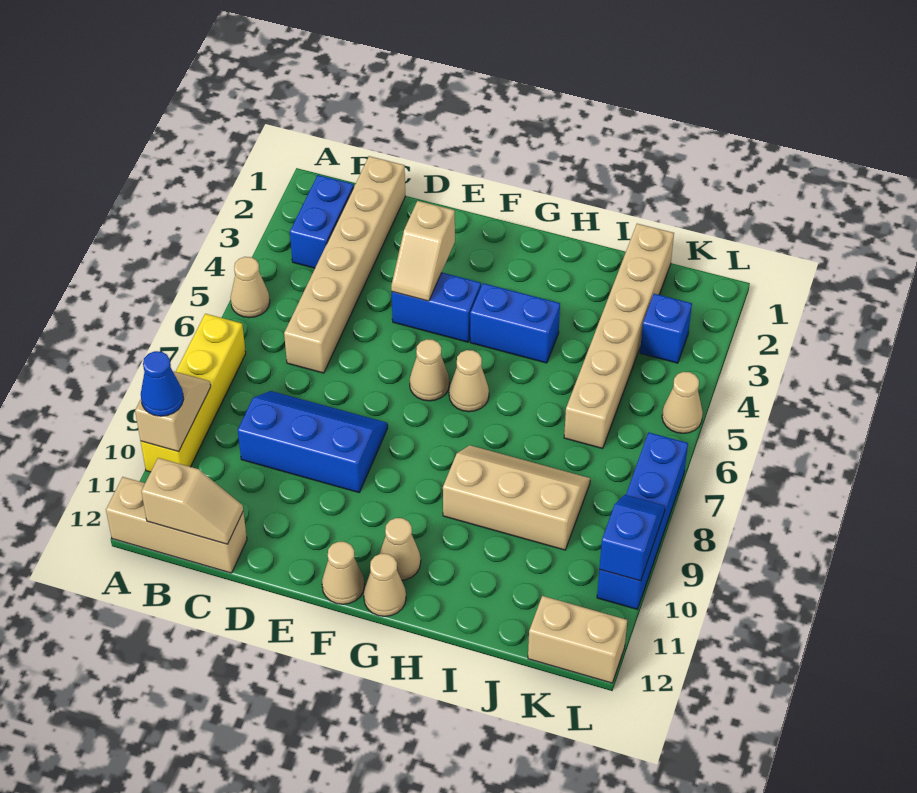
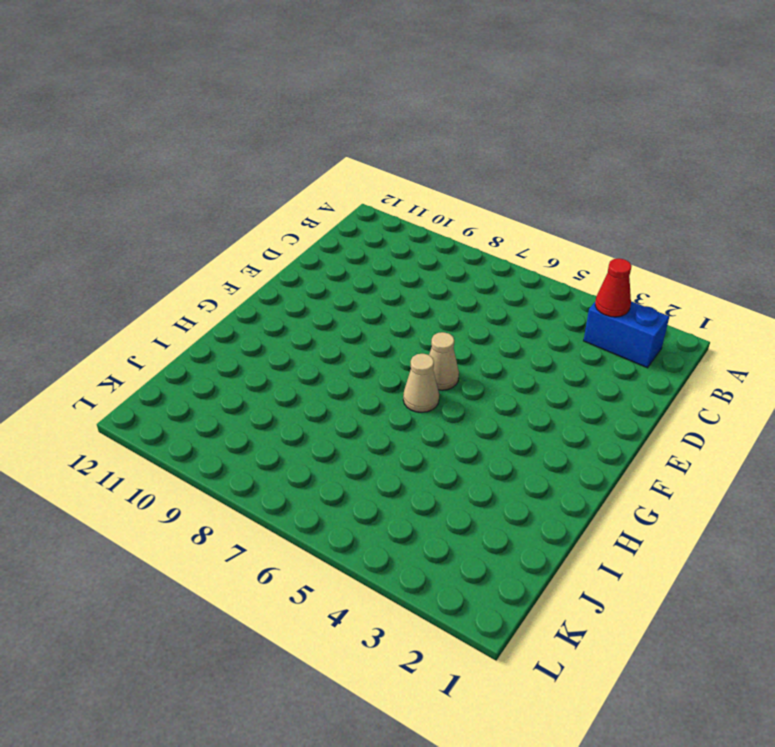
red cone B3 level 2 -> none
none -> tan cone A5 level 1
none -> yellow brick A7:A10 level 1
none -> tan brick A12:C12 level 1

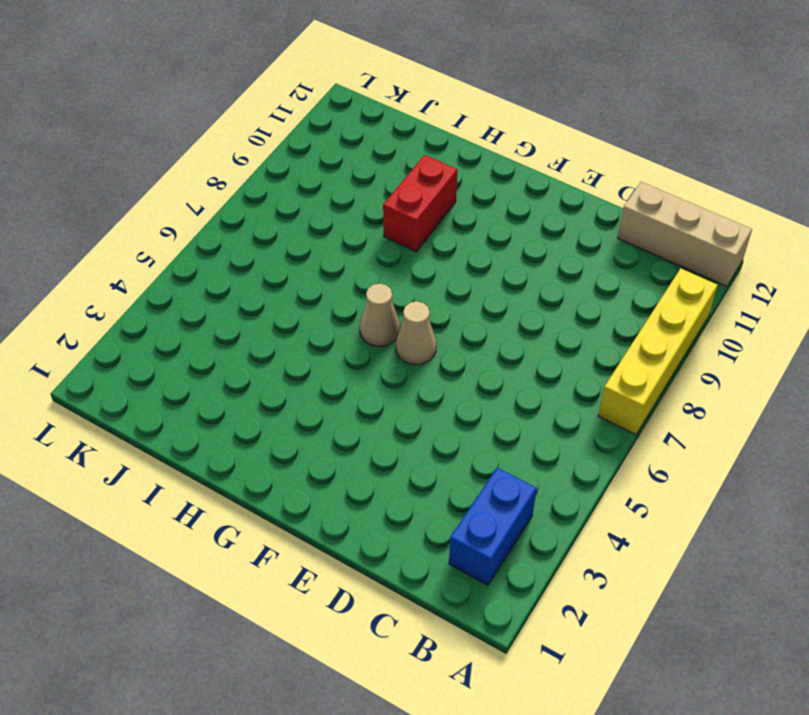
red brick H9:H10 level 1 -> tan slope H8:J9 level 1 top 9
none -> tan cone A5 level 1
none -> tan brick C1:C6 level 1
none -> blue slope C8:E9 level 1 top 9

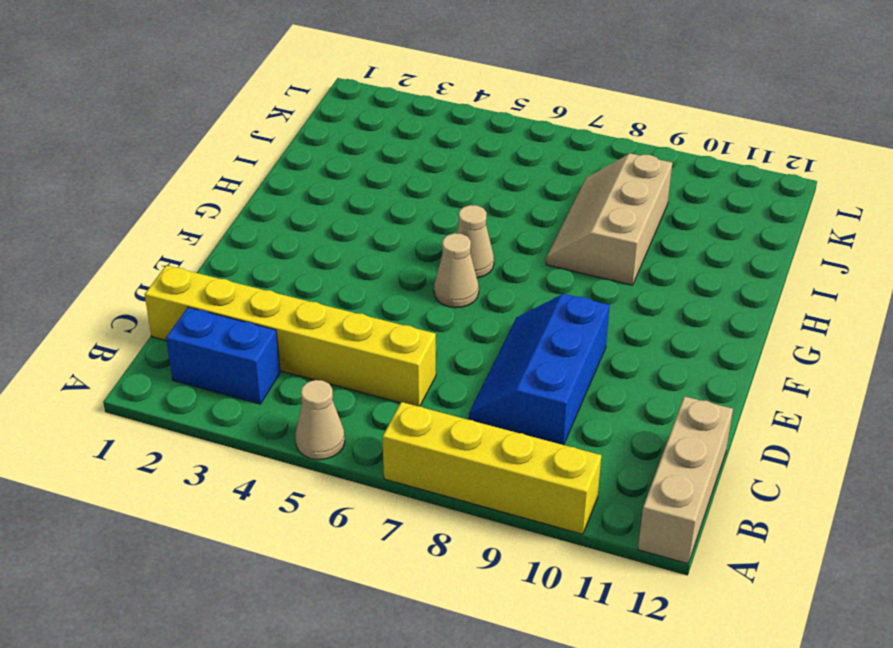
yellow brick C1:C6 level 1 -> tan brick C1:C6 level 1
none -> blue brick E4:F4 level 1
none -> tan cone F12 level 1
none -> blue brick G4:H4 level 1

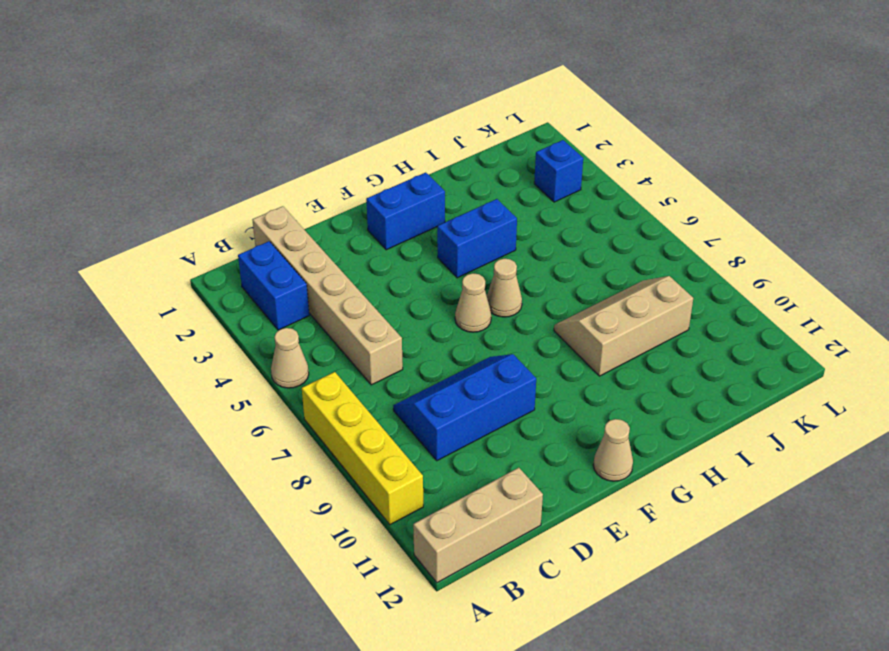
blue brick F2:G2 level 1 -> blue brick E4:F4 level 1
none -> tan cone G11 level 1
none -> tan cone G12 level 1
none -> tan brick J1:J6 level 1

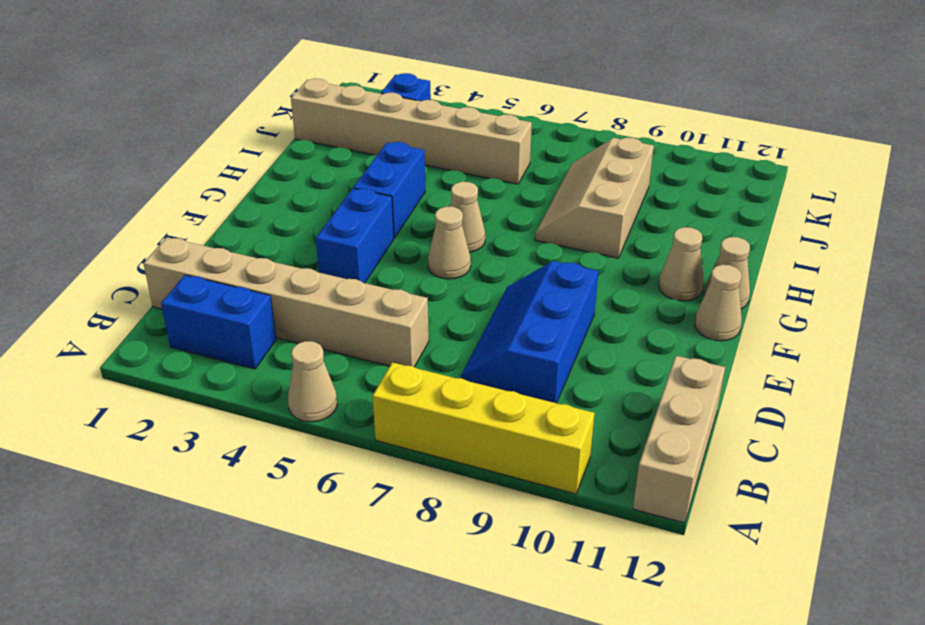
none -> tan brick K12:L12 level 1
none -> tan cone L5 level 1
none -> blue brick L7:L10 level 1

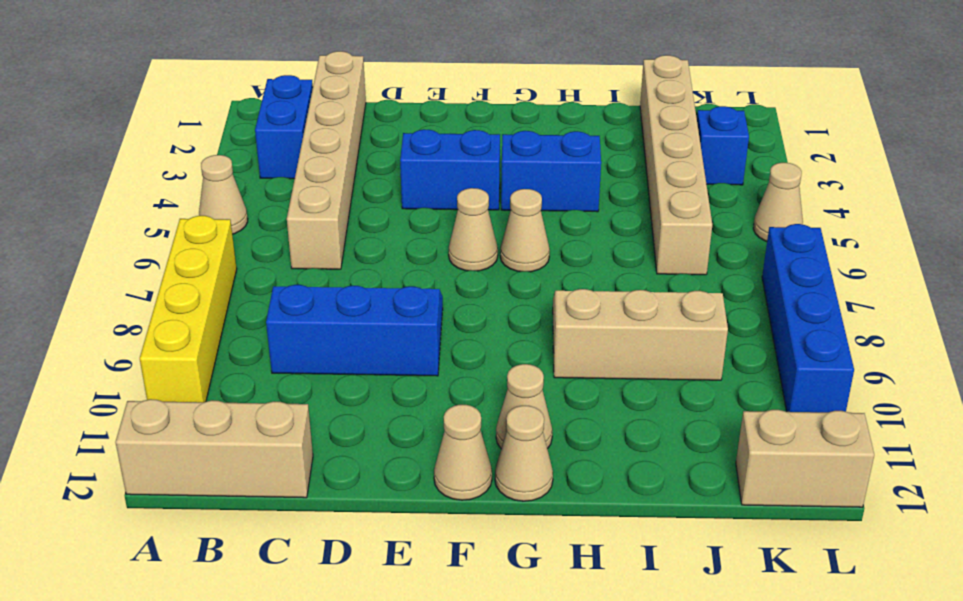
none -> tan slope A9:A10 level 2 top 10
none -> tan slope B12:C12 level 2 top B
none -> tan slope E3:E4 level 2 top 3

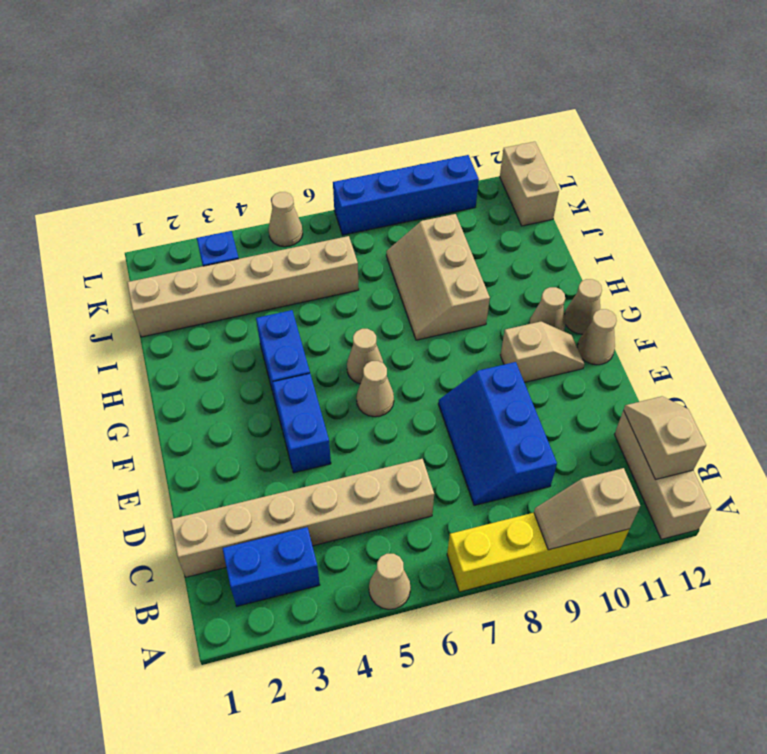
tan slope F10:F11 level 1 top 10 -> tan slope E3:E4 level 2 top 3
none -> blue slope L9:L10 level 2 top 10
none -> blue cone A10 level 3

